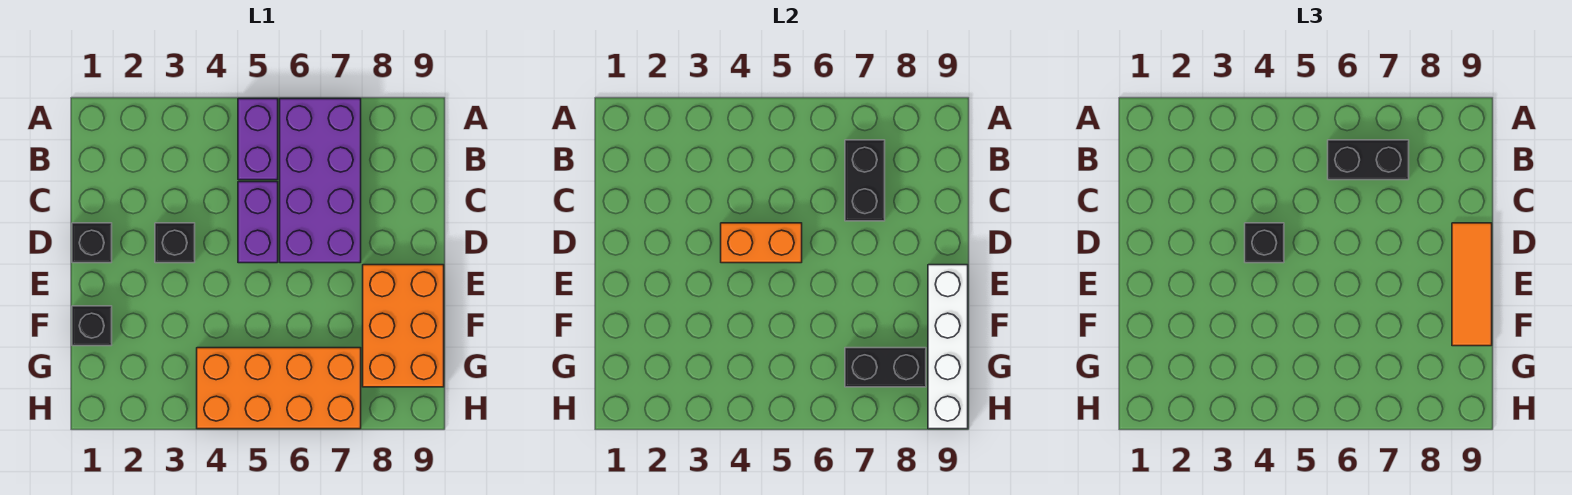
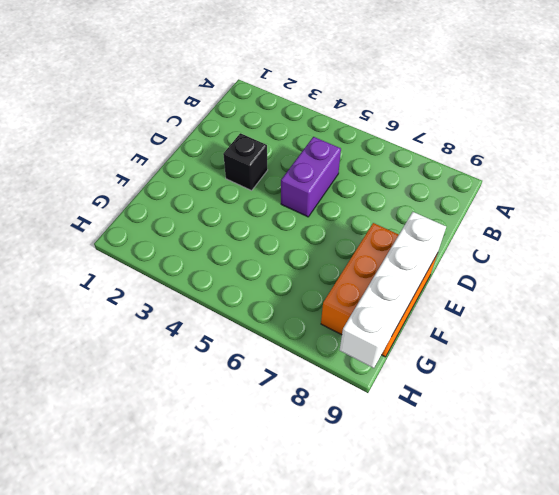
none -> purple brick A5:B5 level 1
none -> purple brick A6:D7 level 1
none -> black brick D1 level 1

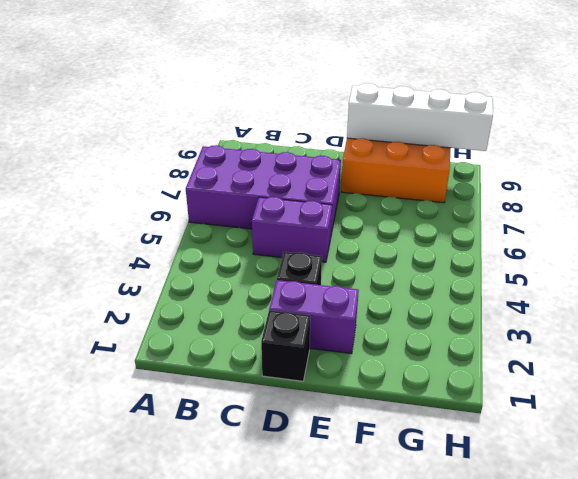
purple brick D2:E2 level 1 -> purple brick A5:B5 level 1
none -> black brick F1 level 1
none -> orange brick G4:H7 level 1
none -> black brick B7:C7 level 2

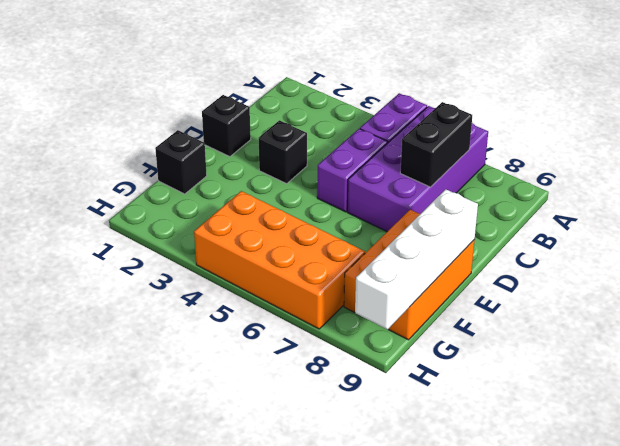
none -> orange brick D4:D5 level 2
none -> black brick G7:G8 level 2
none -> black brick B6:B7 level 3

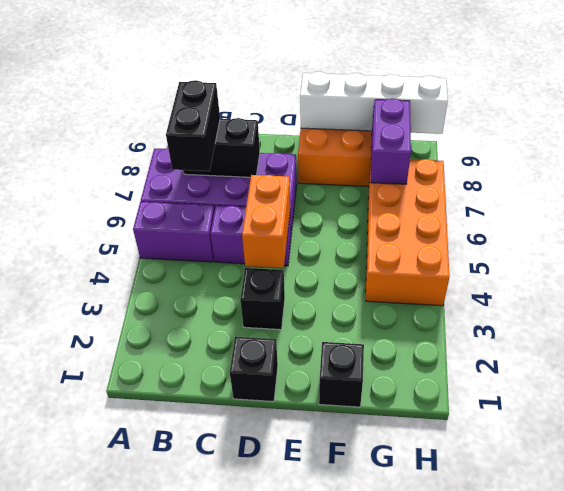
purple brick G7:G8 level 2 -> black brick G7:G8 level 2
none -> black brick D4 level 3
none -> orange tile D9:F9 level 3

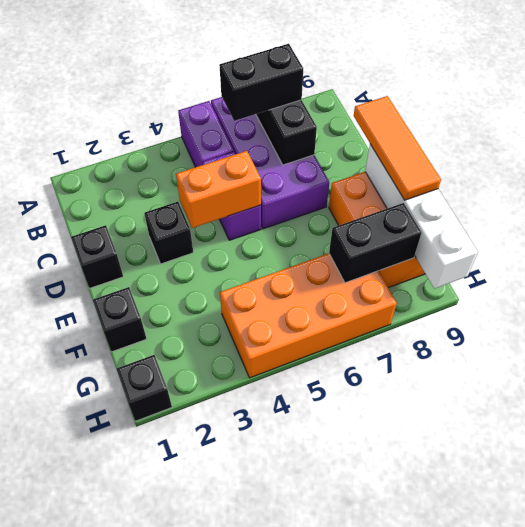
black brick H1 level 1 -> black brick D4 level 3

